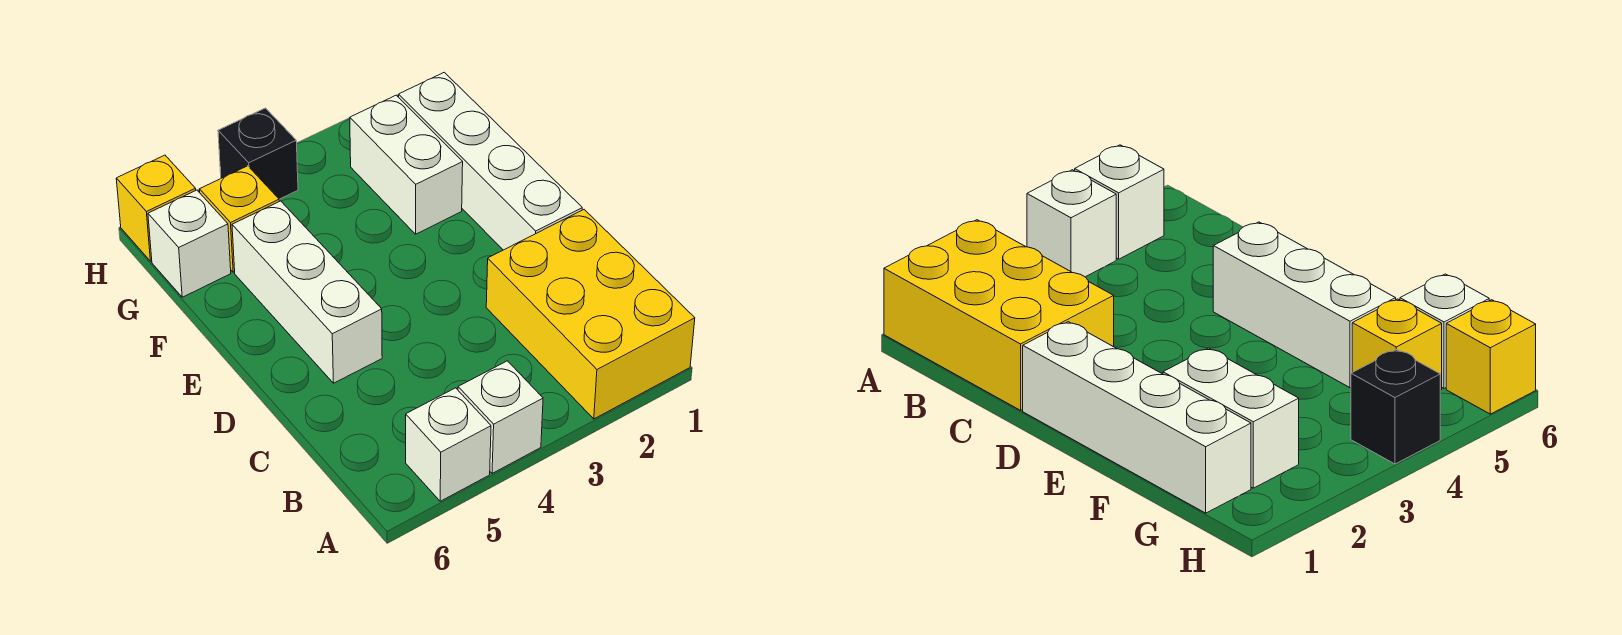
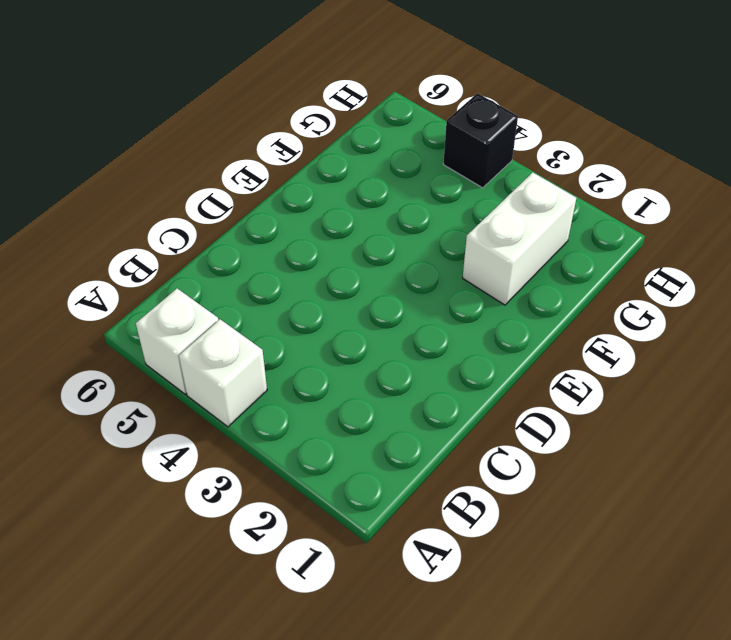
none -> yellow brick A1:C2 level 1
none -> white brick D1:G1 level 1

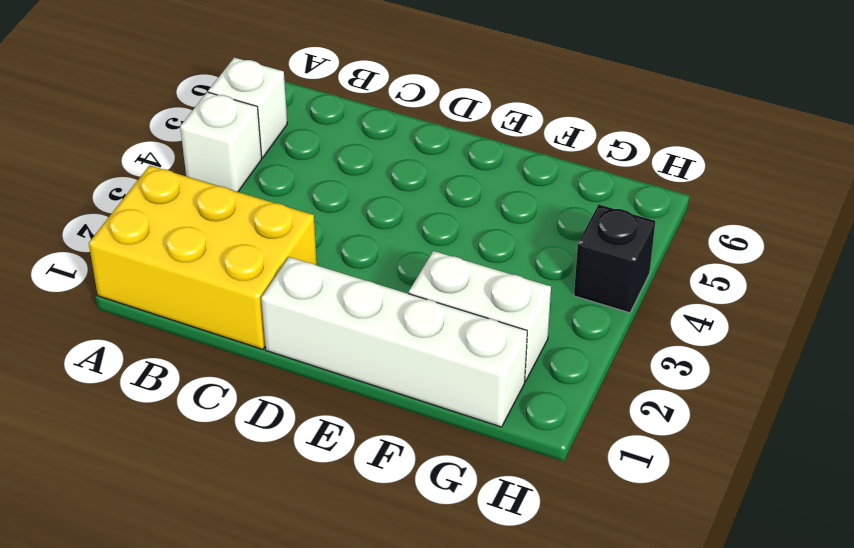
none -> white brick D5:F5 level 1
none -> yellow brick G5 level 1

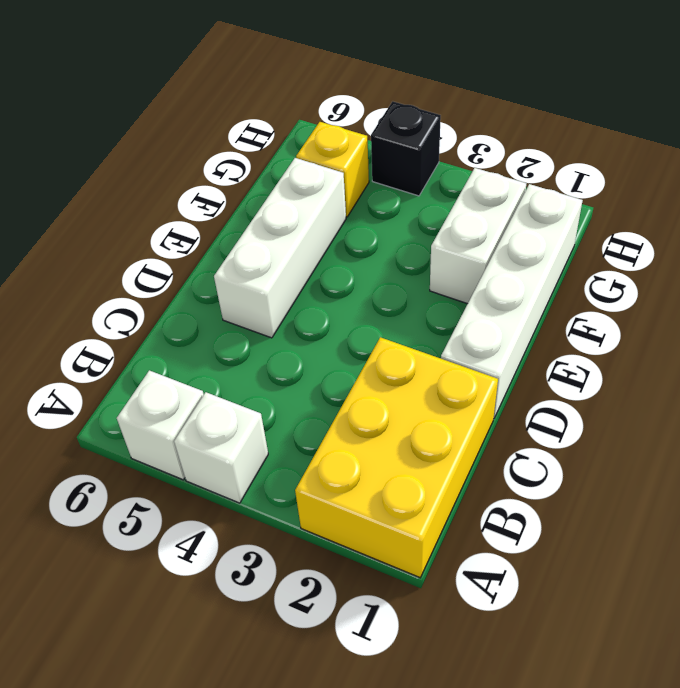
none -> white brick G6 level 1
none -> yellow brick H6 level 1

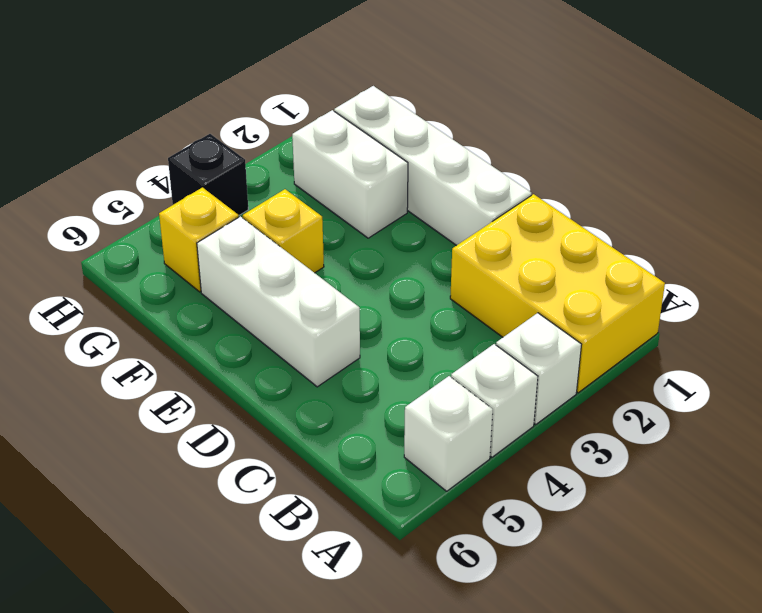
white brick A3 level 1 -> white brick G6 level 1
yellow brick F4 level 1 -> yellow brick H6 level 1

